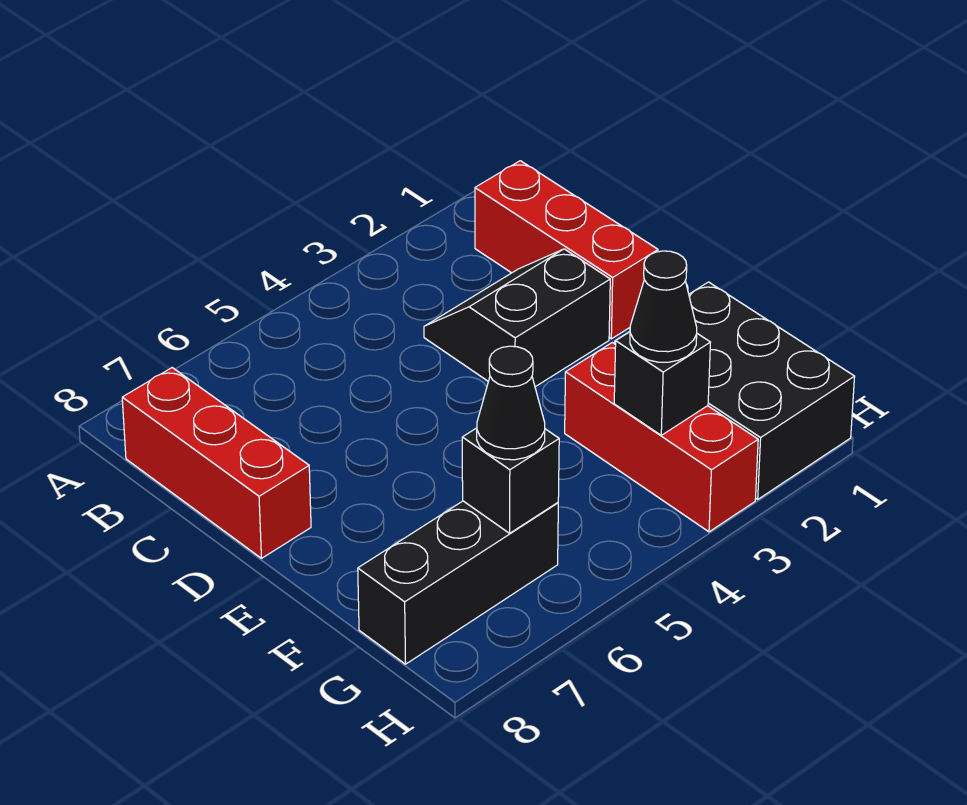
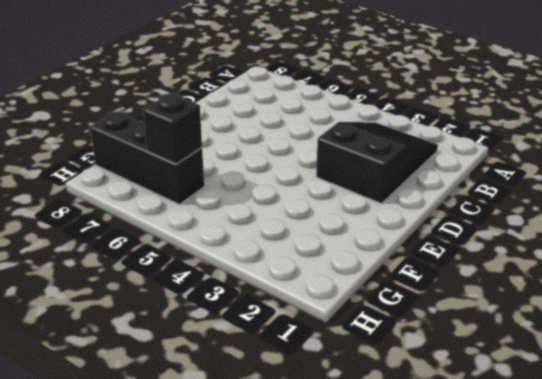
black slope B2:D3 level 1 top D -> black slope C2:D3 level 1 top D
none -> red brick B1:D1 level 1
none -> red brick B8:D8 level 1

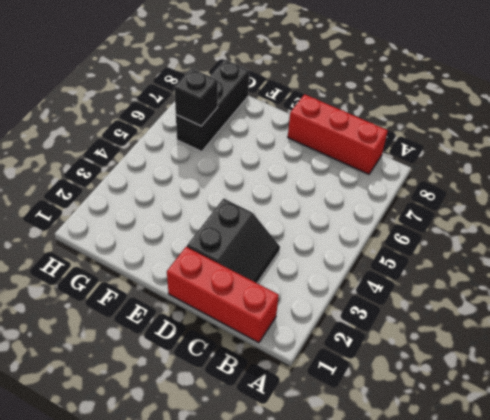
none -> black brick F1:H2 level 1
none -> red brick F3:H3 level 1

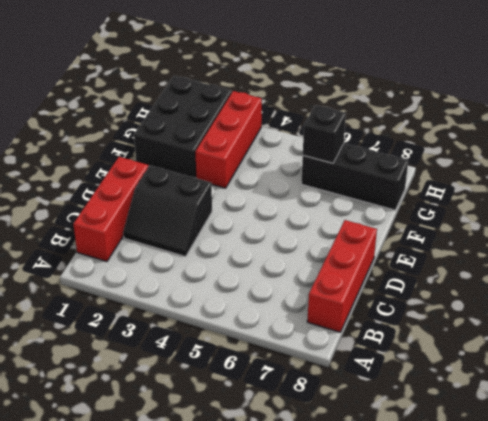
none -> black brick G3 level 2
none -> black cone G3 level 3

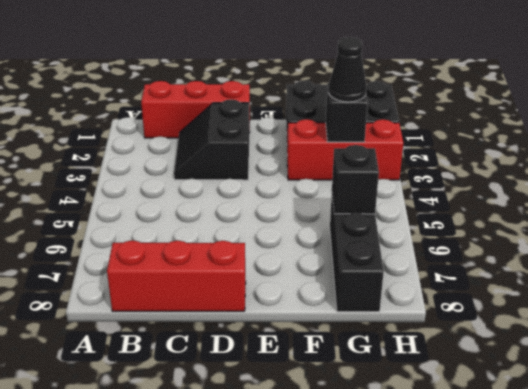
none -> black cone G6 level 3

